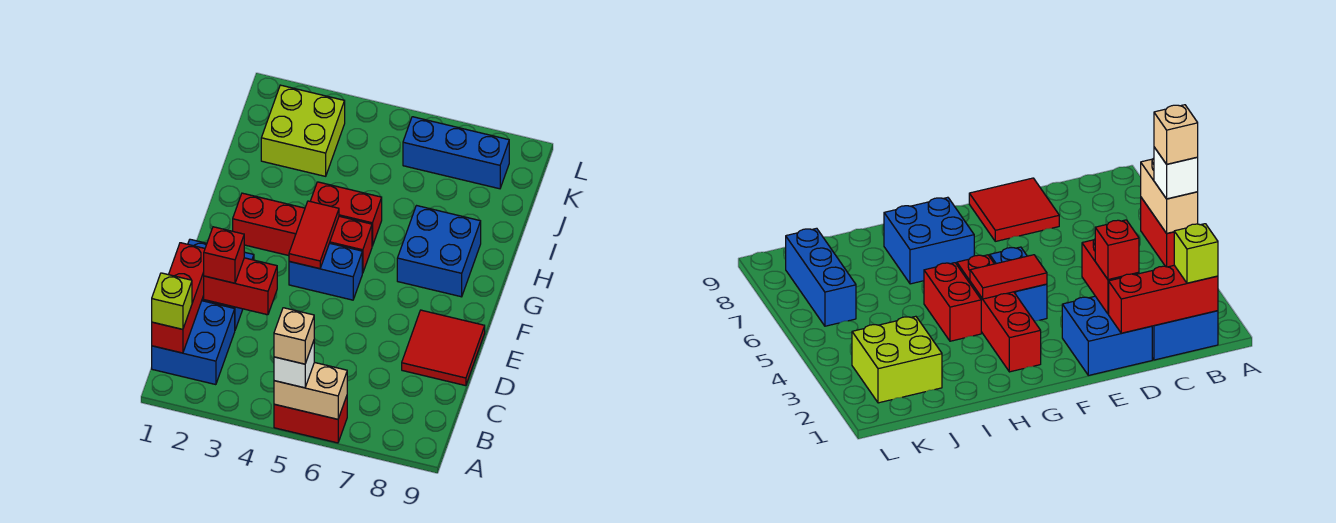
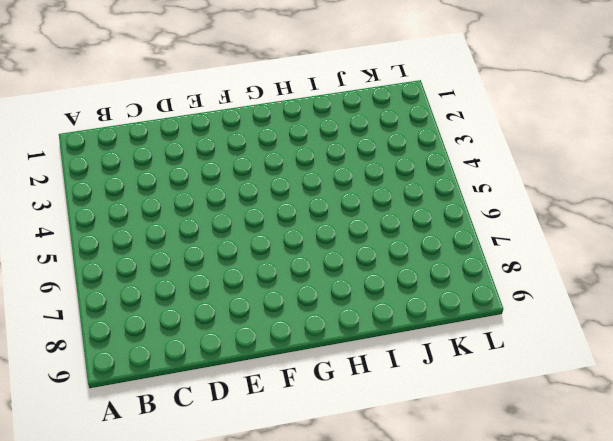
none -> red brick A5:A6 level 1
none -> blue brick B1:C2 level 1
none -> blue brick D1:E2 level 1

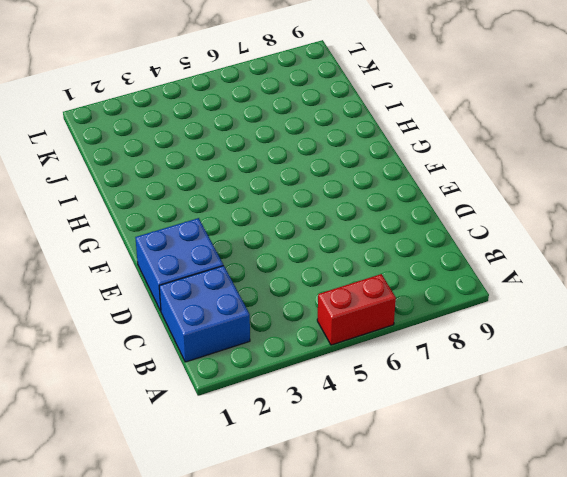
none -> red tile D8:E9 level 1
none -> blue brick F4:F5 level 1
none -> red brick G2:G5 level 1

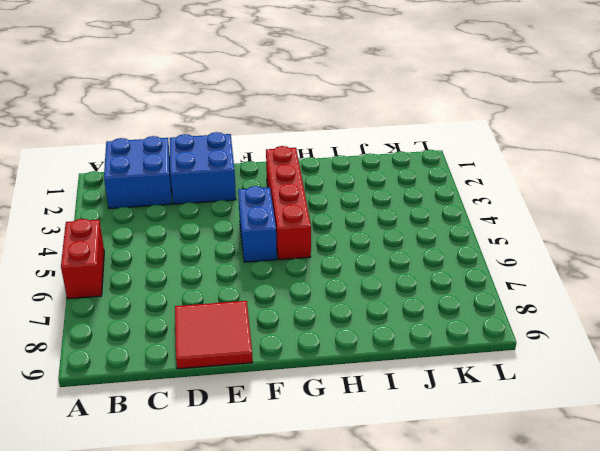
none -> blue brick G7:H8 level 1
none -> red brick H4:H5 level 1
none -> lime brick J2:K3 level 1

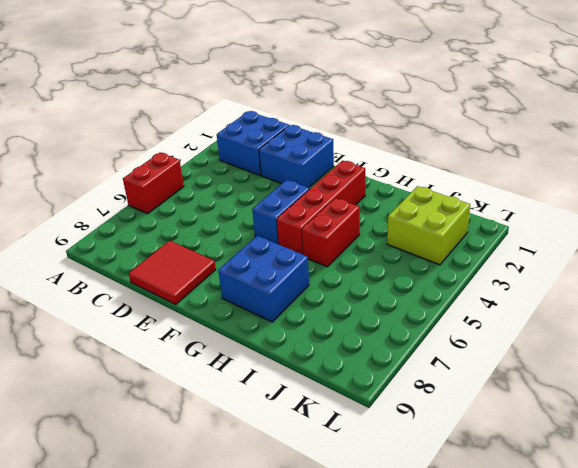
none -> blue brick K6:K8 level 1
none -> tan brick A5:A6 level 2
none -> red brick B1:D1 level 2

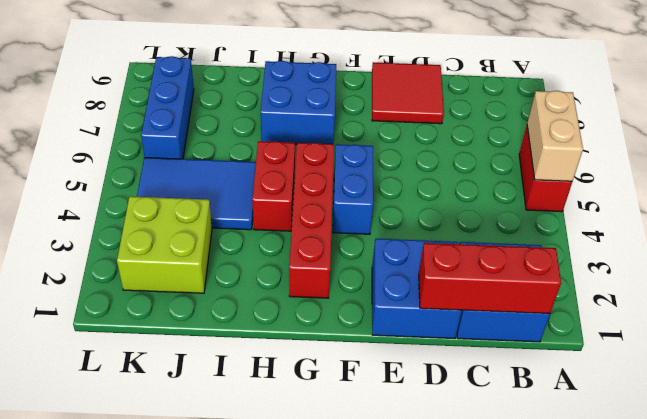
blue tile I4:K5 level 1 -> none
none -> red brick D2:D3 level 2
none -> red tile F4:G4 level 2
none -> white brick A5 level 3

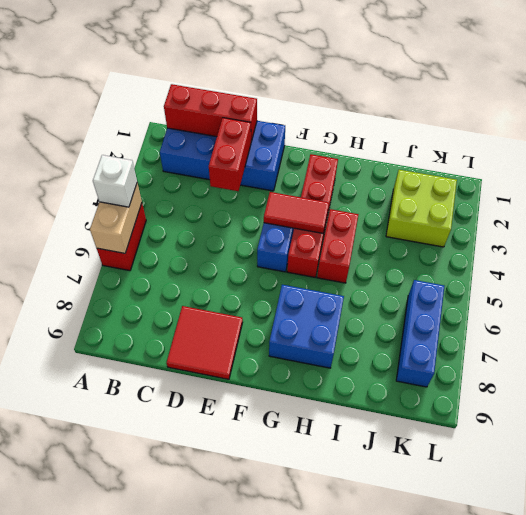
none -> lime brick B1 level 3
none -> red brick D2 level 3
none -> tan brick A5 level 4

